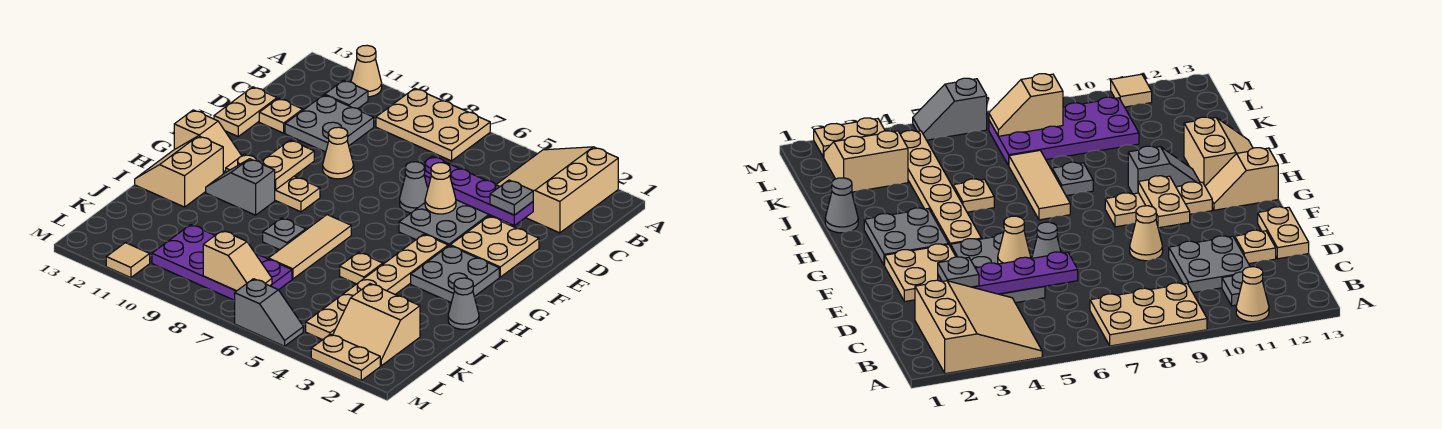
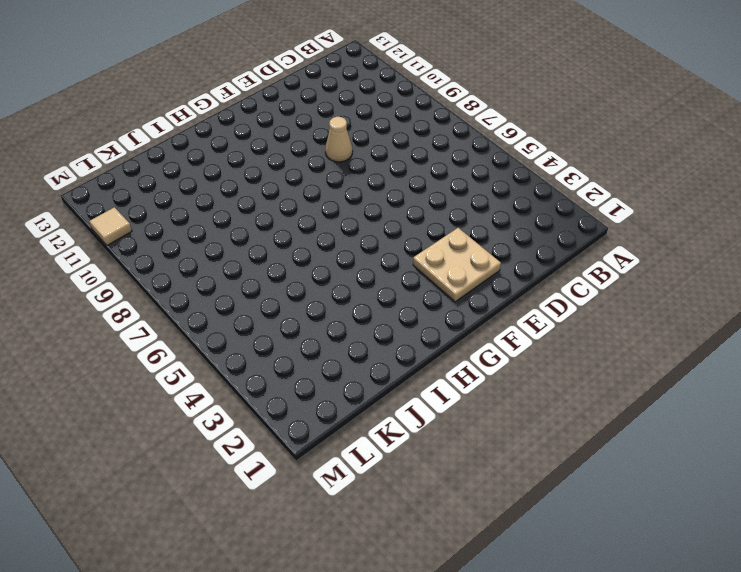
none -> tan slope A2:C4 level 1 top 2
none -> tan plate A7:B9 level 1
none -> tan cone A11 level 1
none -> grey plate B11 level 1

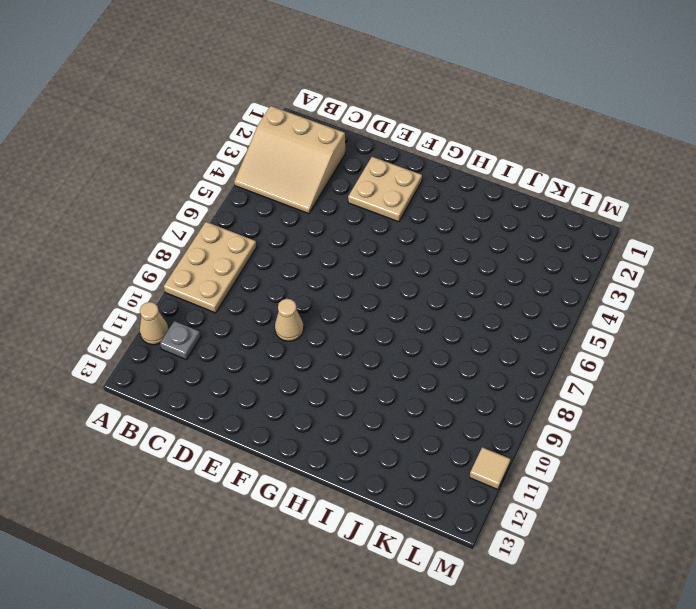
none -> grey plate C10:D11 level 1
none -> grey plate D4:F5 level 1
none -> tan plate D12 level 1
none -> tan plate D13:E13 level 1

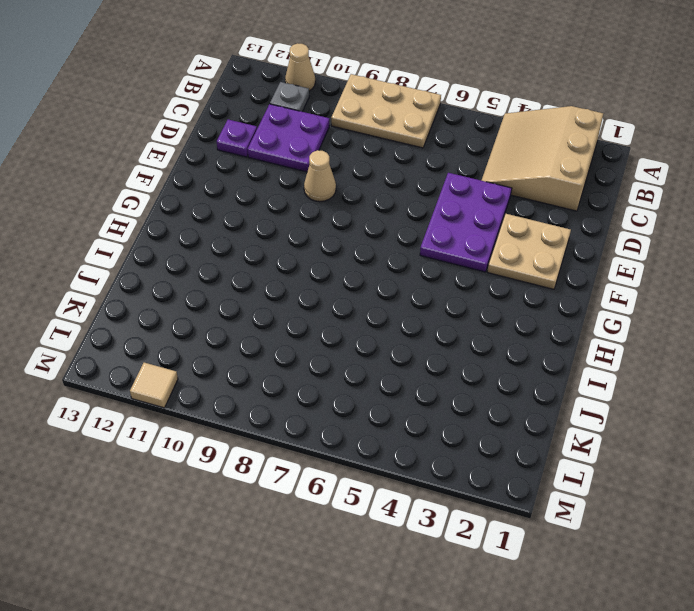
purple plate C10:D11 level 1 -> grey plate C10:D11 level 1
purple plate D4:F5 level 1 -> grey plate D4:F5 level 1
purple plate D12 level 1 -> tan plate D12 level 1
none -> tan plate D13:E13 level 1
none -> grey cone E6 level 1
none -> grey plate G2:H3 level 1
none -> tan plate G4:L4 level 1

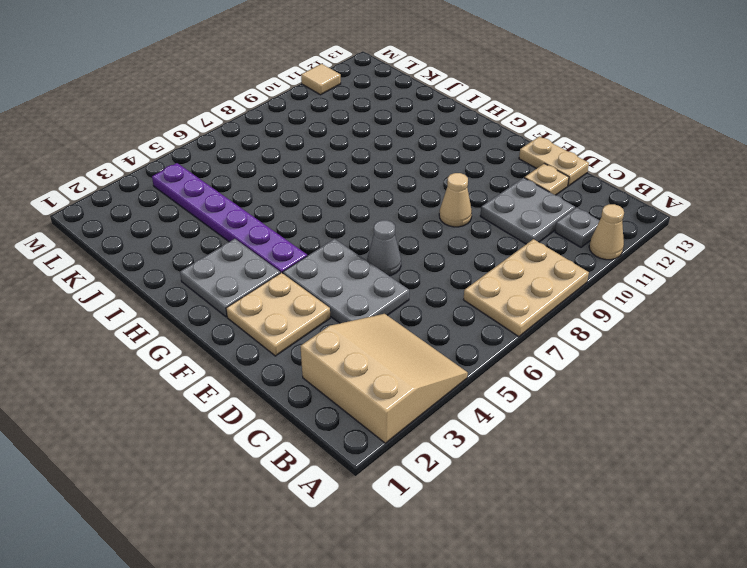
purple plate G4:L4 level 1 -> tan plate G4:L4 level 1
none -> tan plate G9:G11 level 1
none -> tan slope G12:G13 level 1 top 13
none -> tan tile H7:J7 level 1
none -> grey slope H10:H11 level 1 top 10

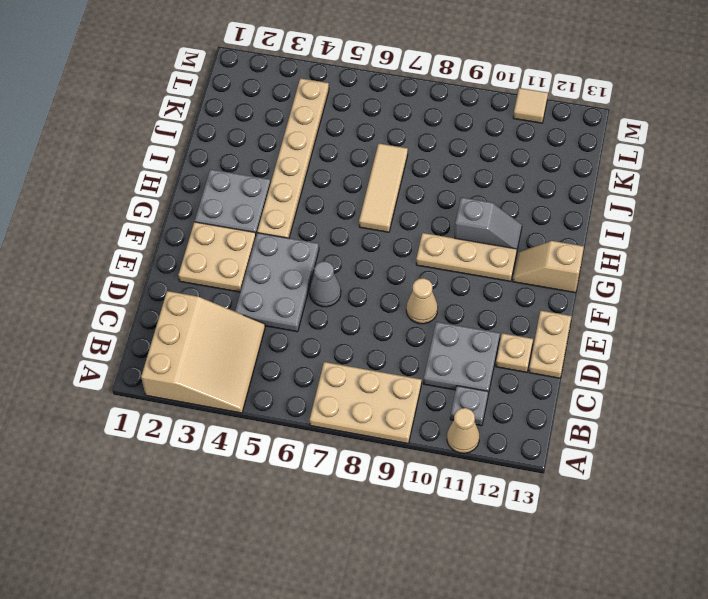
none -> tan slope H12:I13 level 1 top 12
none -> grey cone I1 level 1
none -> tan plate I5 level 1
none -> grey plate I8 level 1

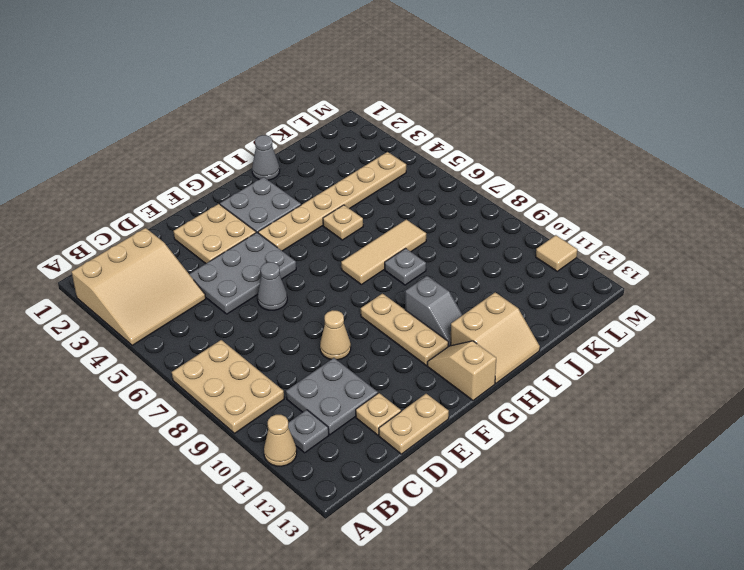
none -> tan slope K2:L3 level 1 top K
none -> purple plate K7:L10 level 1
none -> tan plate M2:M3 level 1
none -> grey slope M5:M6 level 1 top 6

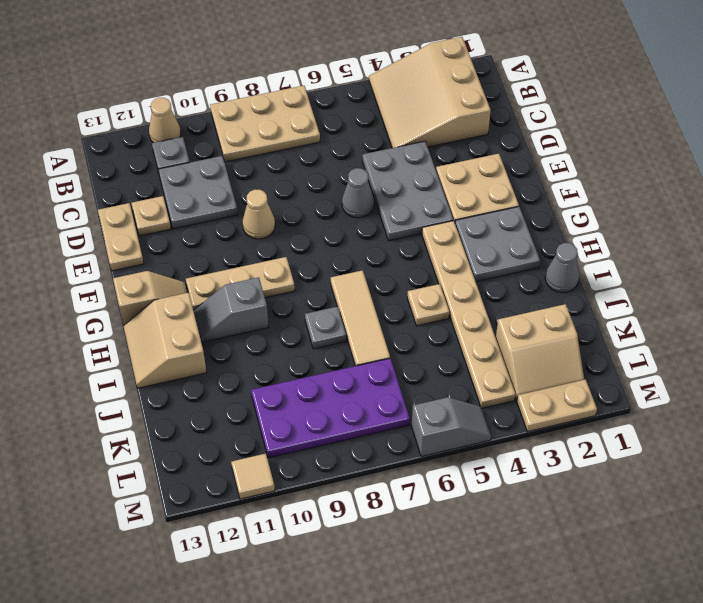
none -> purple plate D3:D6 level 2
none -> tan cone E5 level 2
none -> tan plate F10:G10 level 2
none -> tan slope L7:L8 level 2 top 8

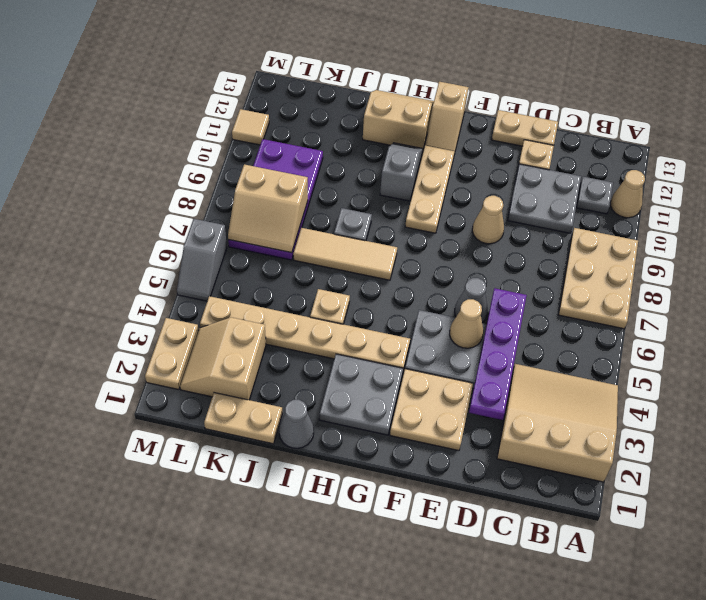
tan plate J1:K1 level 1 -> tan plate F10:G10 level 2
tan slope K7:L8 level 2 top 8 -> tan slope L7:L8 level 2 top 8
none -> grey plate D3 level 3

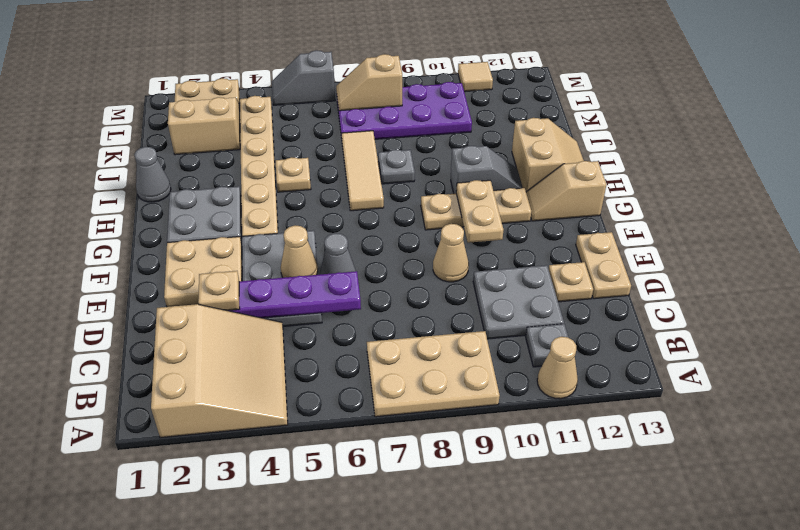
tan plate D3 level 3 -> grey plate D3 level 3

